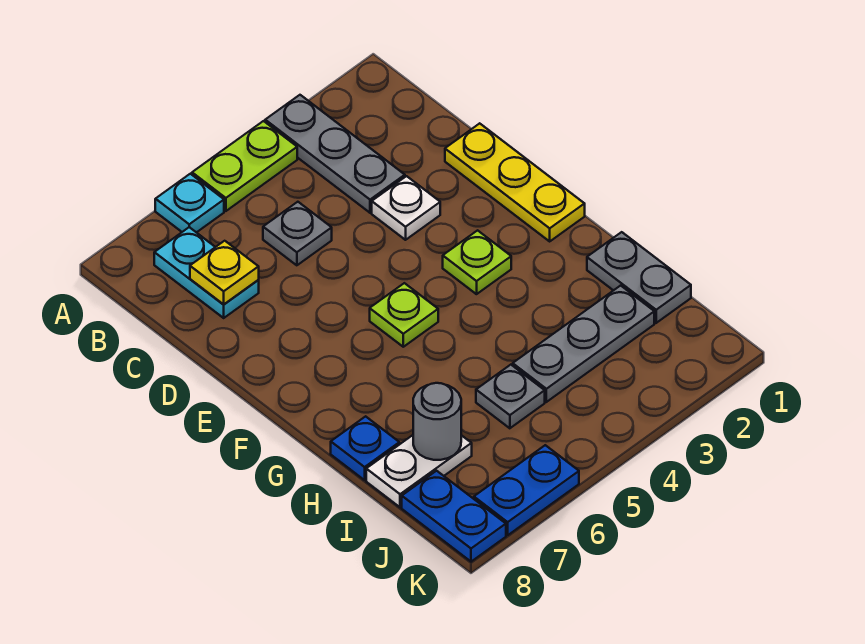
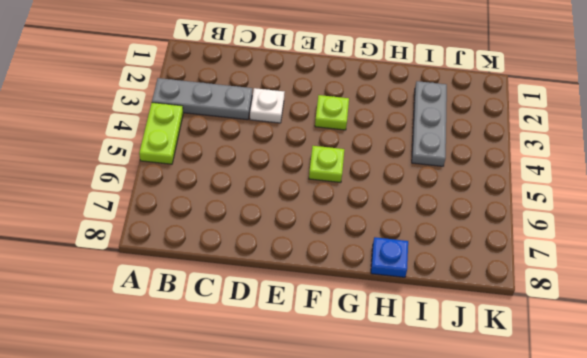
none -> cyan plate A6 level 1
none -> cyan plate B7:C7 level 1
none -> grey plate C5 level 1

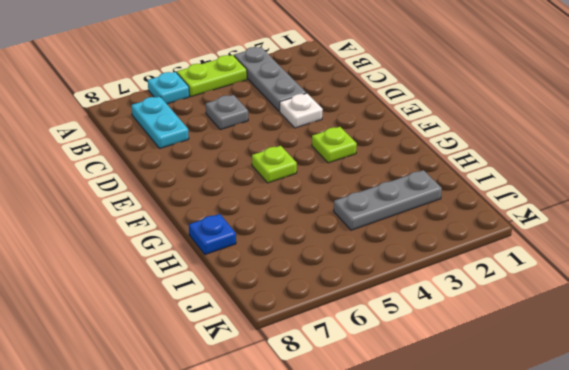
none -> yellow plate D1:F1 level 1
none -> grey plate H1:I1 level 1
none -> grey plate I5 level 1

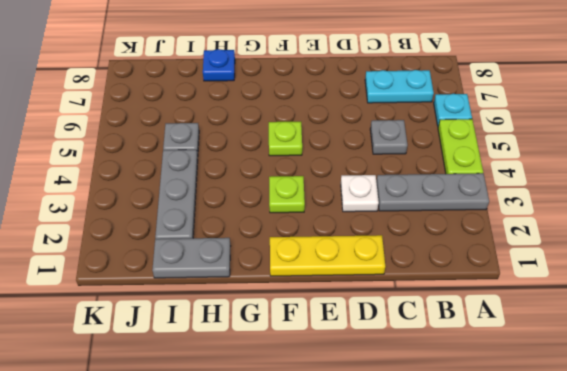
none -> white plate I7:I8 level 1
none -> blue plate J8:K8 level 1
none -> blue plate K6:K7 level 1

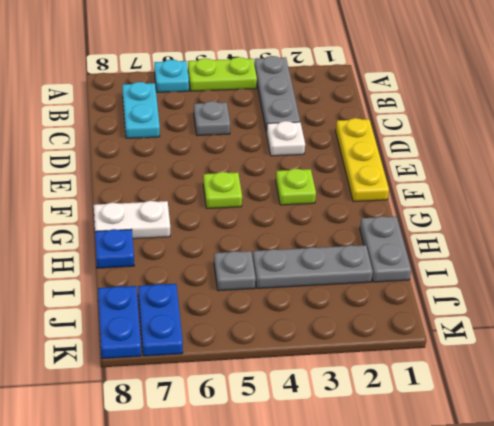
white plate G7:G8 level 1 -> white plate I7:I8 level 1
blue plate J7:K7 level 1 -> blue plate K6:K7 level 1
none -> yellow plate C7 level 2
none -> grey round brick I7 level 2

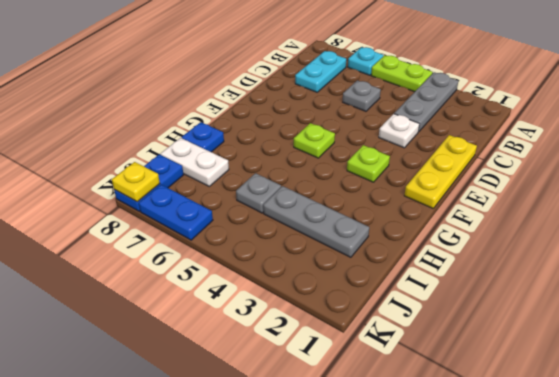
yellow plate K8 level 2 -> yellow plate C7 level 2
none -> grey plate H1:I1 level 1
none -> grey round brick I7 level 2

